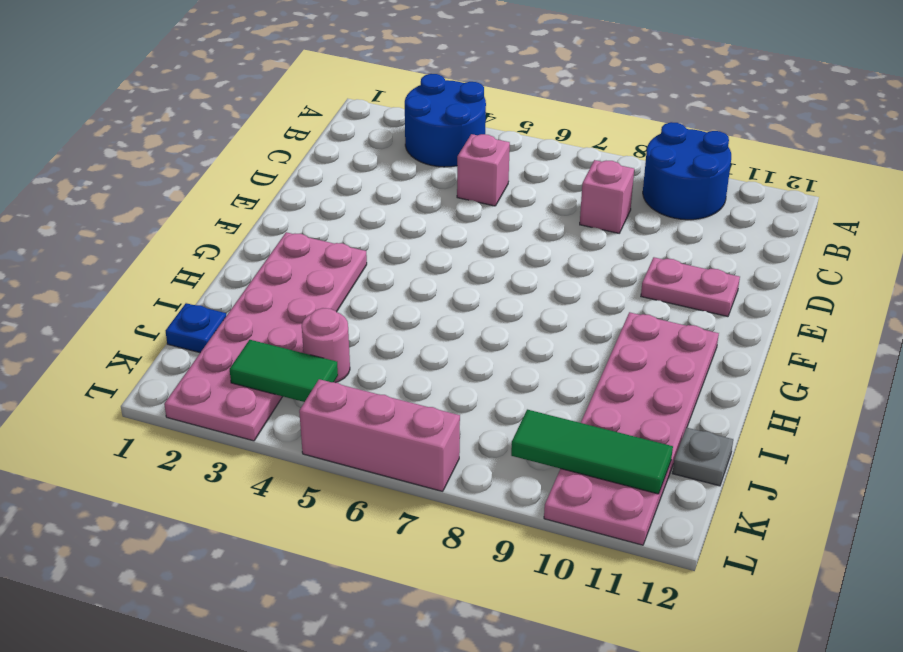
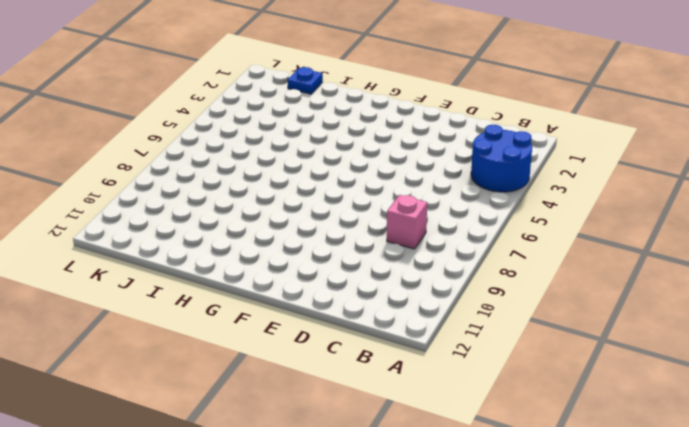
none -> blue round brick A9:B10 level 1
none -> pink brick C5 level 1
none -> pink plate E10:E11 level 1

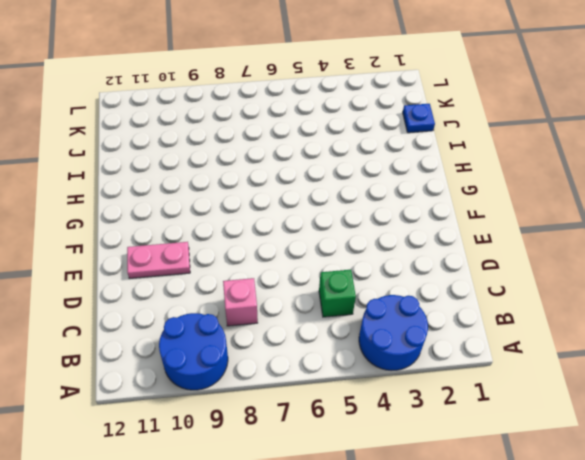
green brick C5 level 1 -> pink brick C5 level 1
none -> pink plate G2:L3 level 1
none -> pink plate G10:L11 level 1
none -> pink round brick J4 level 1

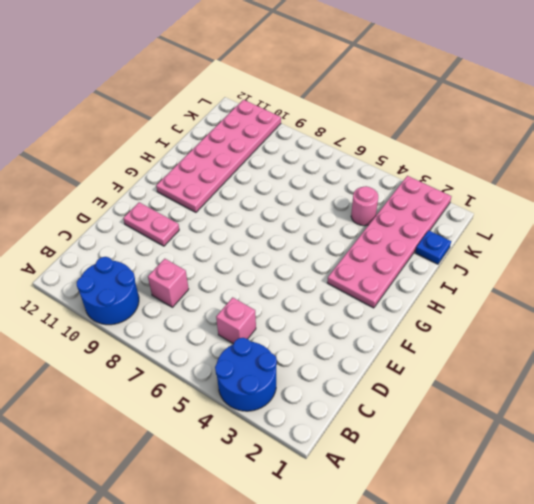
none -> grey plate J12 level 1
none -> pink brick L5:L7 level 1
none -> green tile K3:K4 level 2

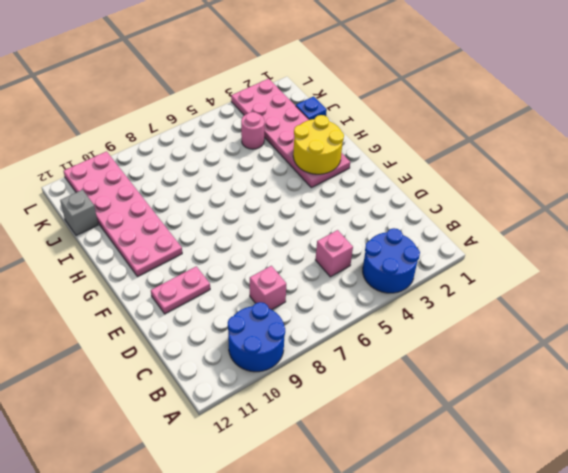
yellow round brick G2:H3 level 2 -> none
grey brick J12 level 1 -> grey plate J12 level 1
none -> pink brick L5:L7 level 1
none -> green tile K3:K4 level 2
none -> green tile K9:K11 level 2

